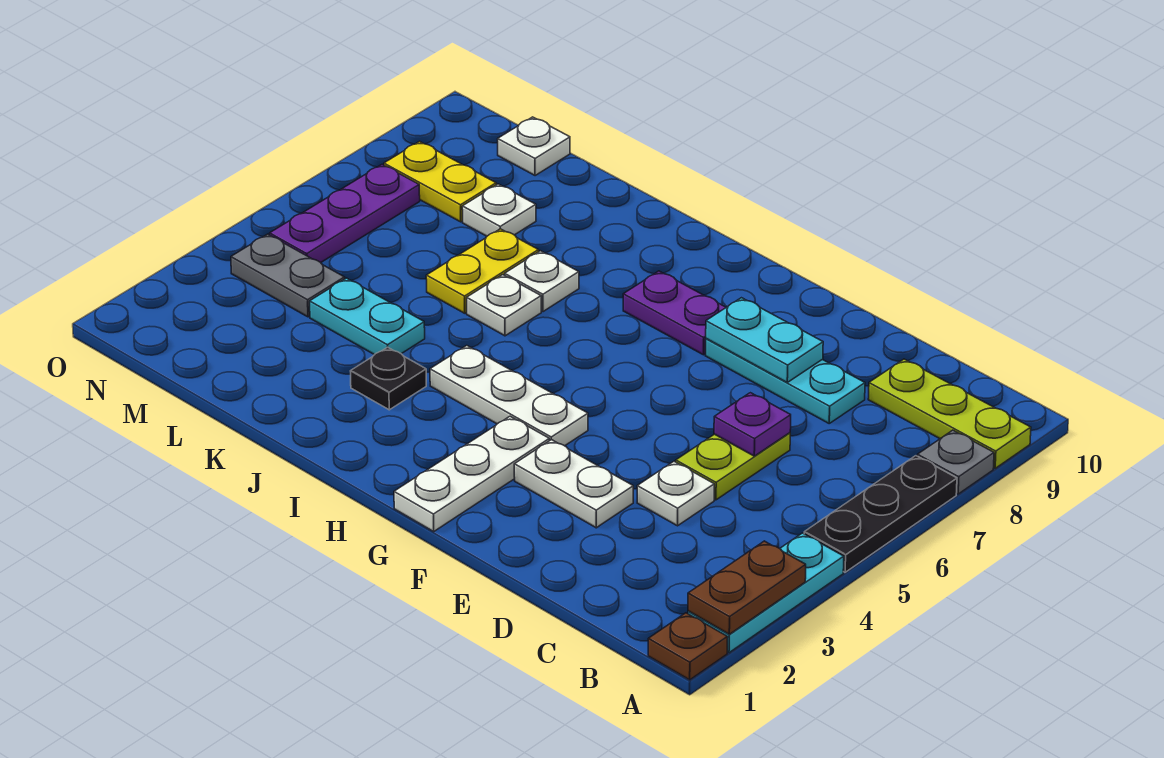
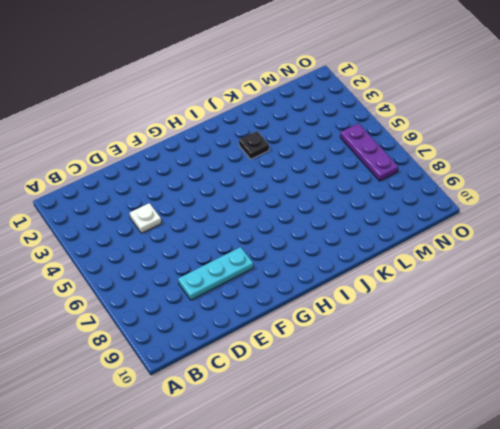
none -> brown plate A1 level 1
none -> cyan plate A2:A4 level 1
none -> black plate A5:A7 level 1

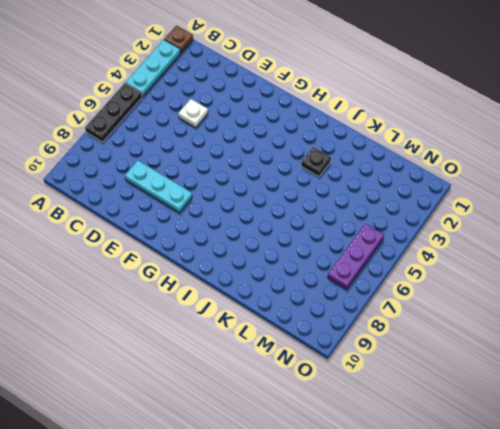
none -> grey plate A8 level 1
none -> lime plate A9:C9 level 1
none -> lime plate D5:D6 level 1

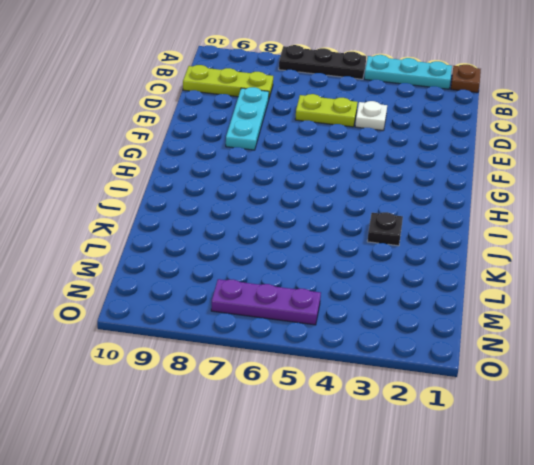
lime plate C8:C10 level 1 -> lime plate A9:C9 level 1
none -> grey plate A8 level 1
none -> white plate E3:F3 level 1
none -> white plate G1:G3 level 1

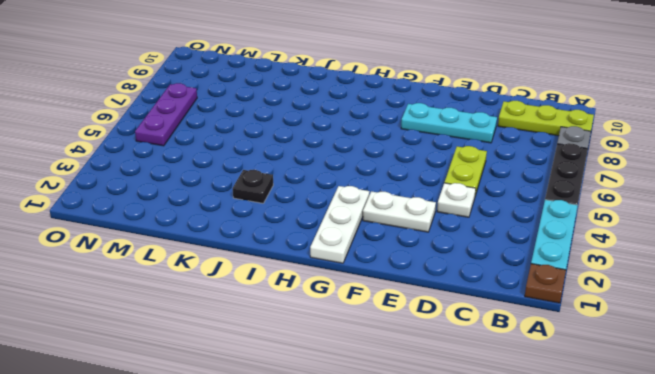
none -> white plate G4:I4 level 1
none -> purple plate G8:H8 level 1
none -> white plate J6 level 1

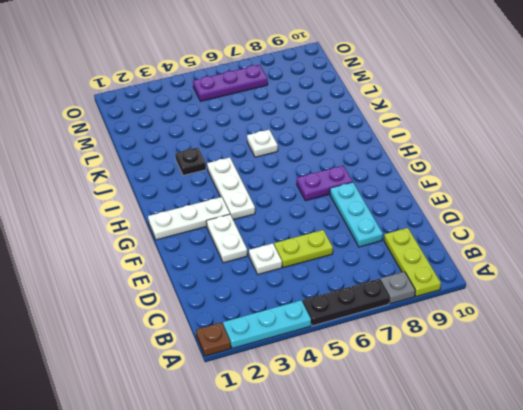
purple plate G7:G8 level 1 -> purple plate G8:H8 level 1
none -> white plate J7 level 1
none -> cyan plate K4:L4 level 1
none -> yellow plate K6:K7 level 1

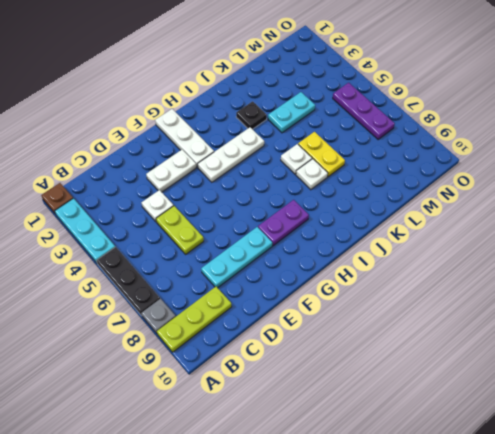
none -> white plate L8 level 1
none -> grey plate M4:N4 level 1
none -> yellow plate M8:N8 level 1

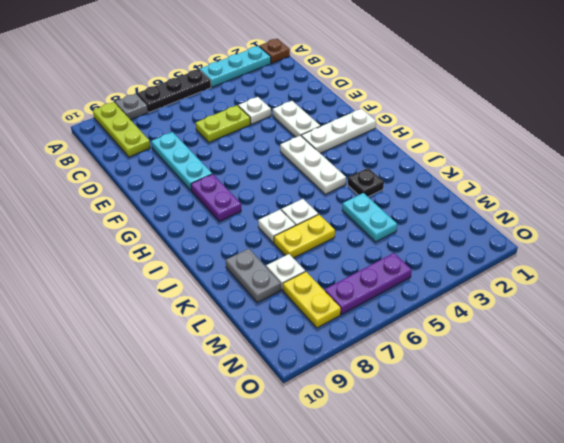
grey plate K9:L9 level 1 -> grey plate M4:N4 level 1
none -> white plate M10 level 1
none -> brown plate A2:A3 level 2
none -> purple plate D6 level 2

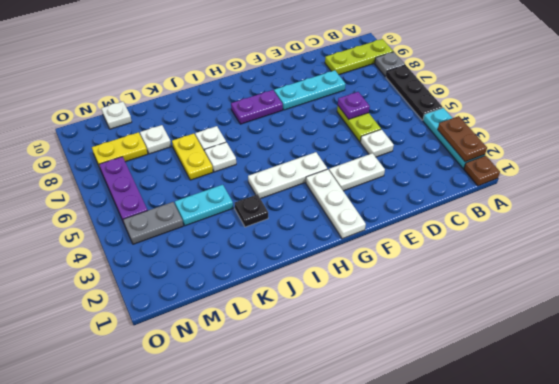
none -> cyan plate E8:F8 level 2

